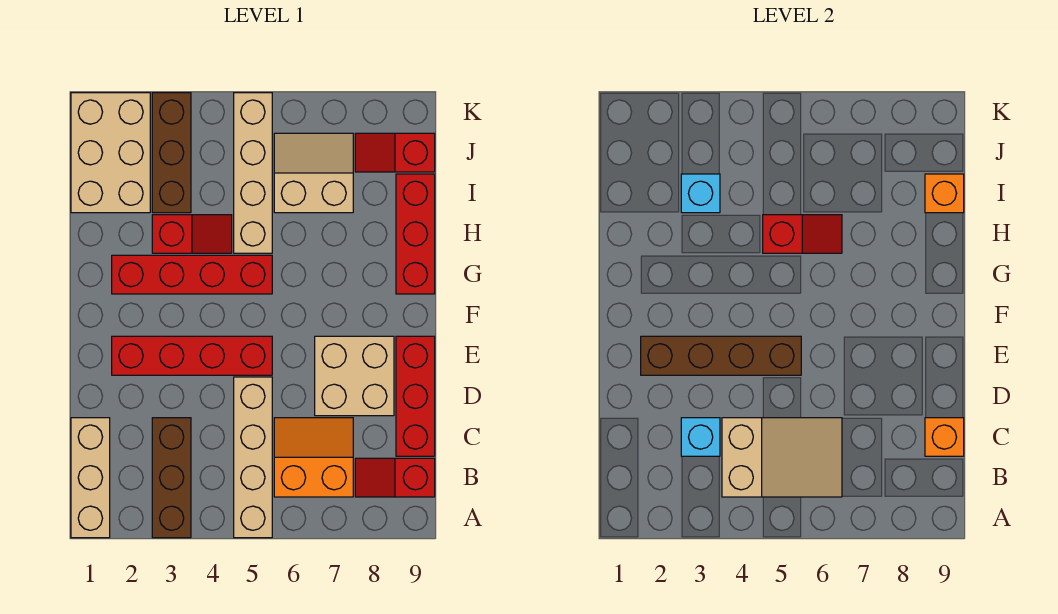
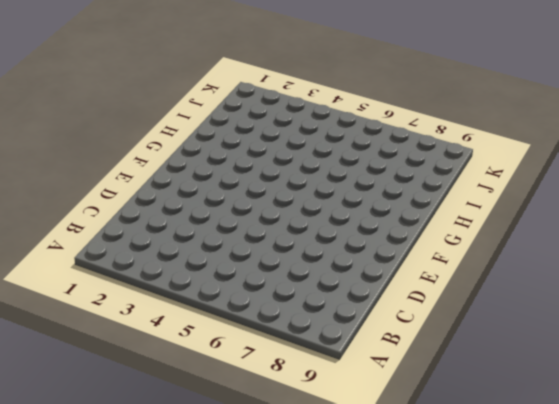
none -> tan brick A1:C1 level 1
none -> brown brick A3:C3 level 1
none -> tan brick A5:D5 level 1

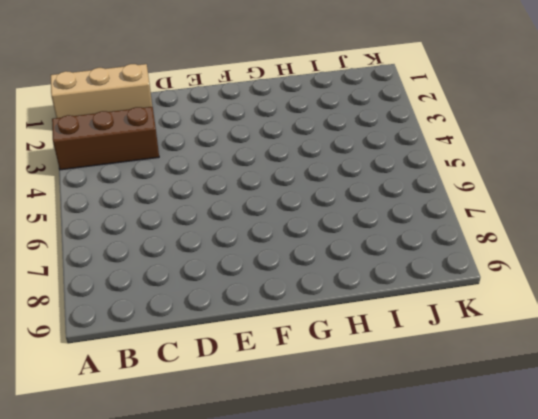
none -> tan brick A5:D5 level 1
none -> orange slope B6:C7 level 1 top B
none -> red slope B8:B9 level 1 top 9

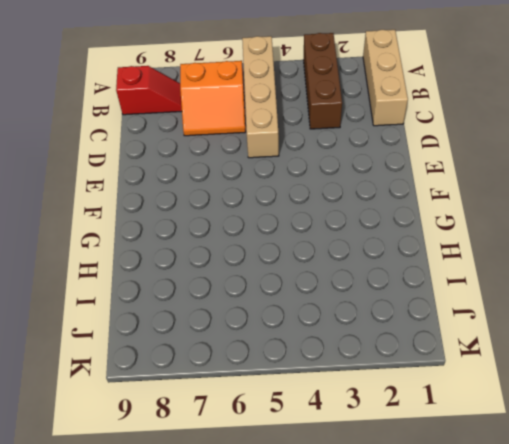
none -> red brick C9:E9 level 1
none -> tan brick D7:E8 level 1
none -> red brick E2:E5 level 1

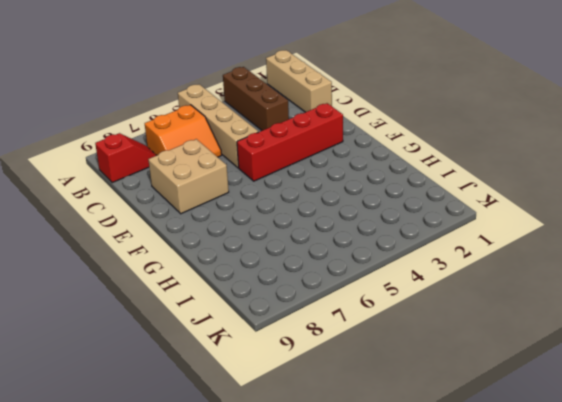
none -> red brick C9:E9 level 1
none -> red brick G2:G5 level 1
none -> red brick G9:I9 level 1

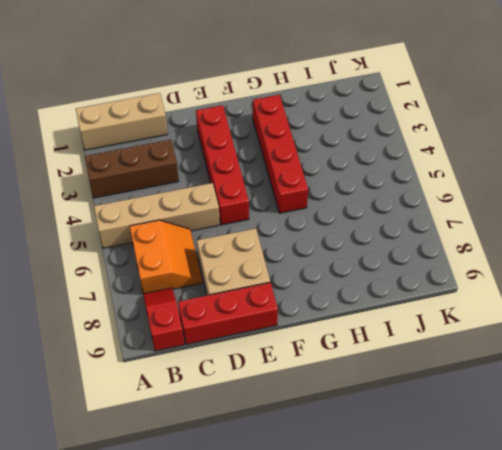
none -> red brick G9:I9 level 1
none -> red slope H3:H4 level 1 top 3
none -> tan brick H5:K5 level 1

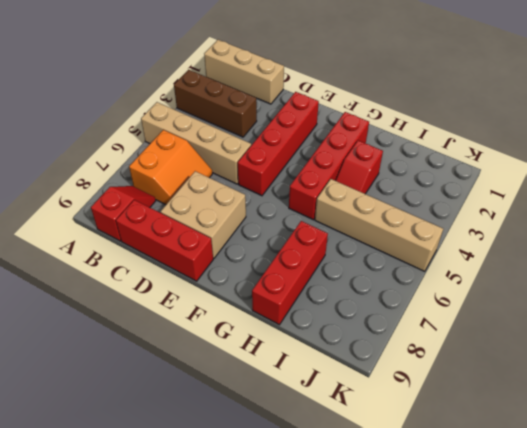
red brick H7:H9 level 1 -> red brick G9:I9 level 1
none -> tan brick I1:K2 level 1
none -> brown brick I3:K3 level 1
none -> tan slope I6:J7 level 1 top I

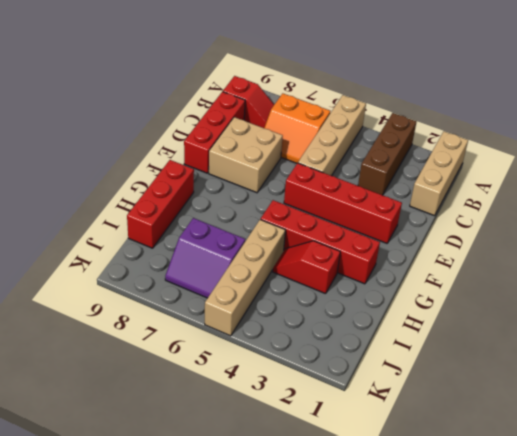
purple slope I6:J7 level 1 top I -> tan slope I6:J7 level 1 top I
none -> tan brick I1:K2 level 1
none -> brown brick I3:K3 level 1
none -> red slope J8:J9 level 1 top 9

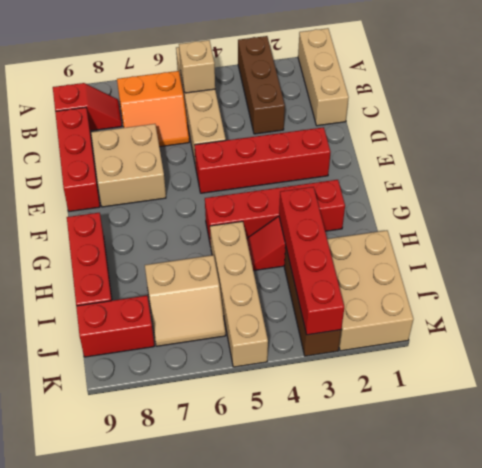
tan brick B5 level 2 -> tan slope B4:C6 level 2 top 4
red brick H3:K3 level 2 -> cyan brick I3 level 2
red brick J8:J9 level 1 -> red slope J8:J9 level 1 top 9
none -> cyan brick C3 level 2
none -> orange brick C9 level 2
none -> brown brick E2:E5 level 2

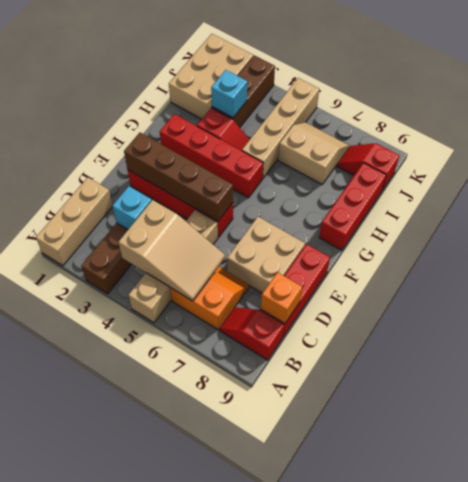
none -> red slope H5:H6 level 2 top 5
none -> orange brick I9 level 2

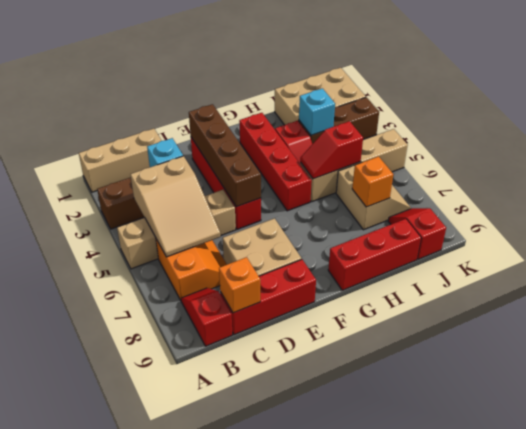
red slope H5:I5 level 2 top I -> red slope H5:H6 level 2 top 5
orange brick I7 level 2 -> orange brick I9 level 2

